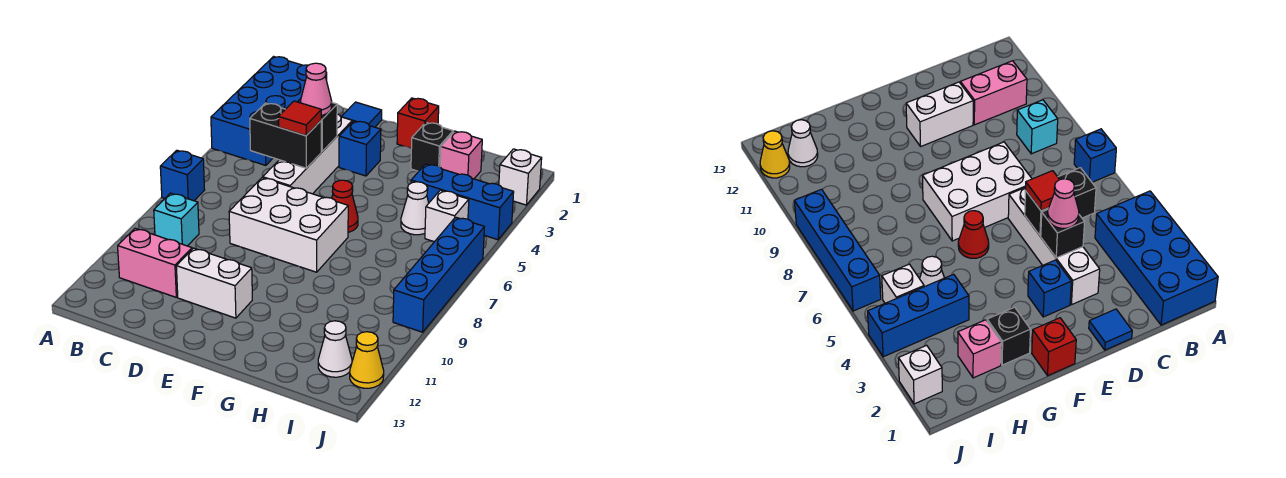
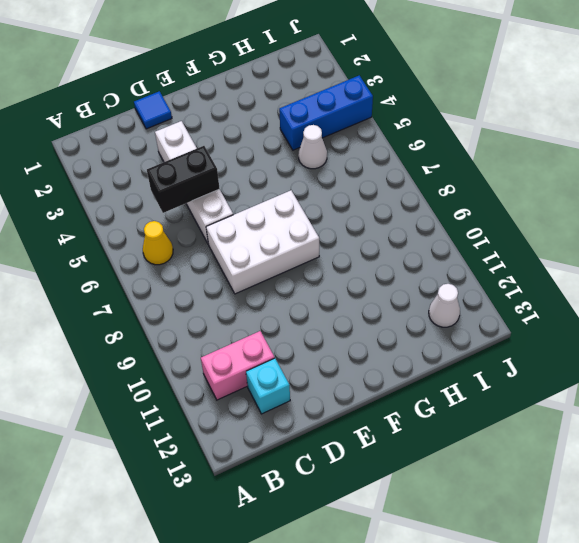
yellow cone B6 level 1 -> yellow cone J12 level 1
cyan brick C12 level 1 -> cyan brick B9 level 1
none -> blue brick A1:B4 level 1
none -> blue brick A7 level 1
none -> white brick D11:E11 level 1

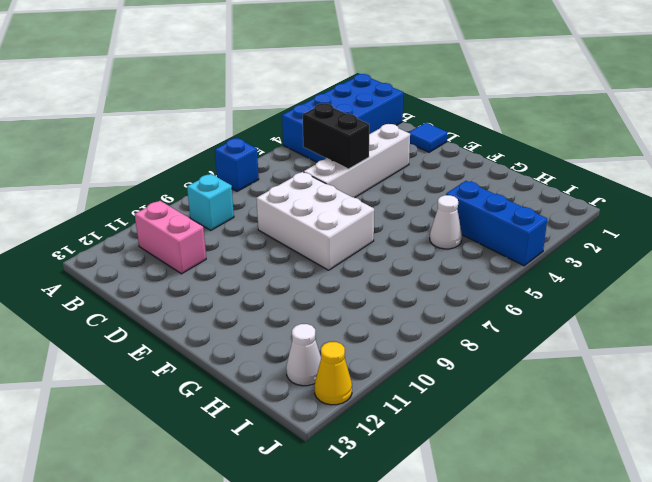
none -> white brick D11:E11 level 1
none -> blue brick E3 level 1
none -> red brick F1 level 1

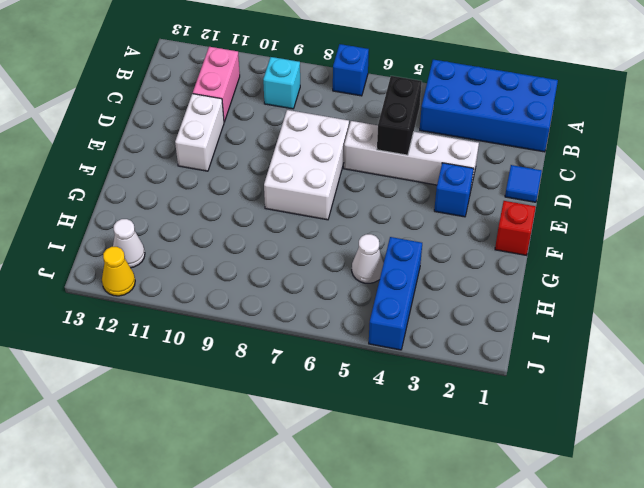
none -> red cone F6 level 1
none -> black brick G2 level 1
none -> pink brick H2 level 1

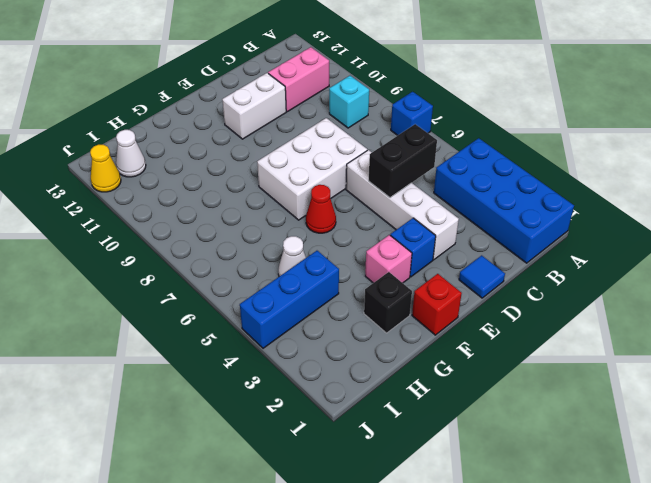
pink brick F3 level 1 -> pink brick H2 level 1
none -> white brick I5 level 1
none -> white brick J2 level 1
none -> blue brick J6:J9 level 1

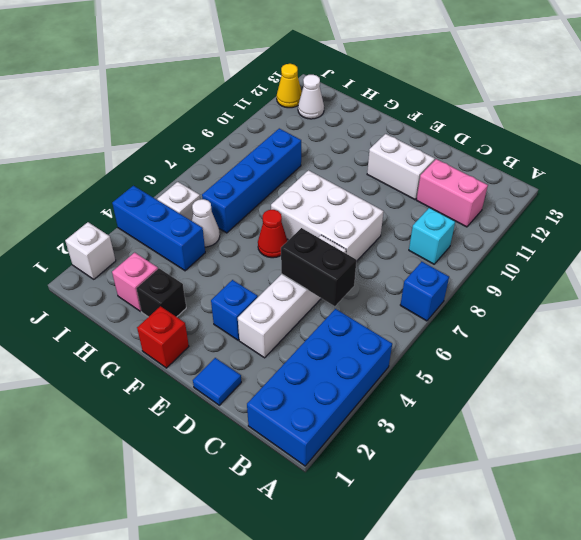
blue brick H6:H9 level 1 -> blue brick J6:J9 level 1
none -> black brick D4 level 2
none -> pink cone D4 level 3
none -> red tile D5 level 3

